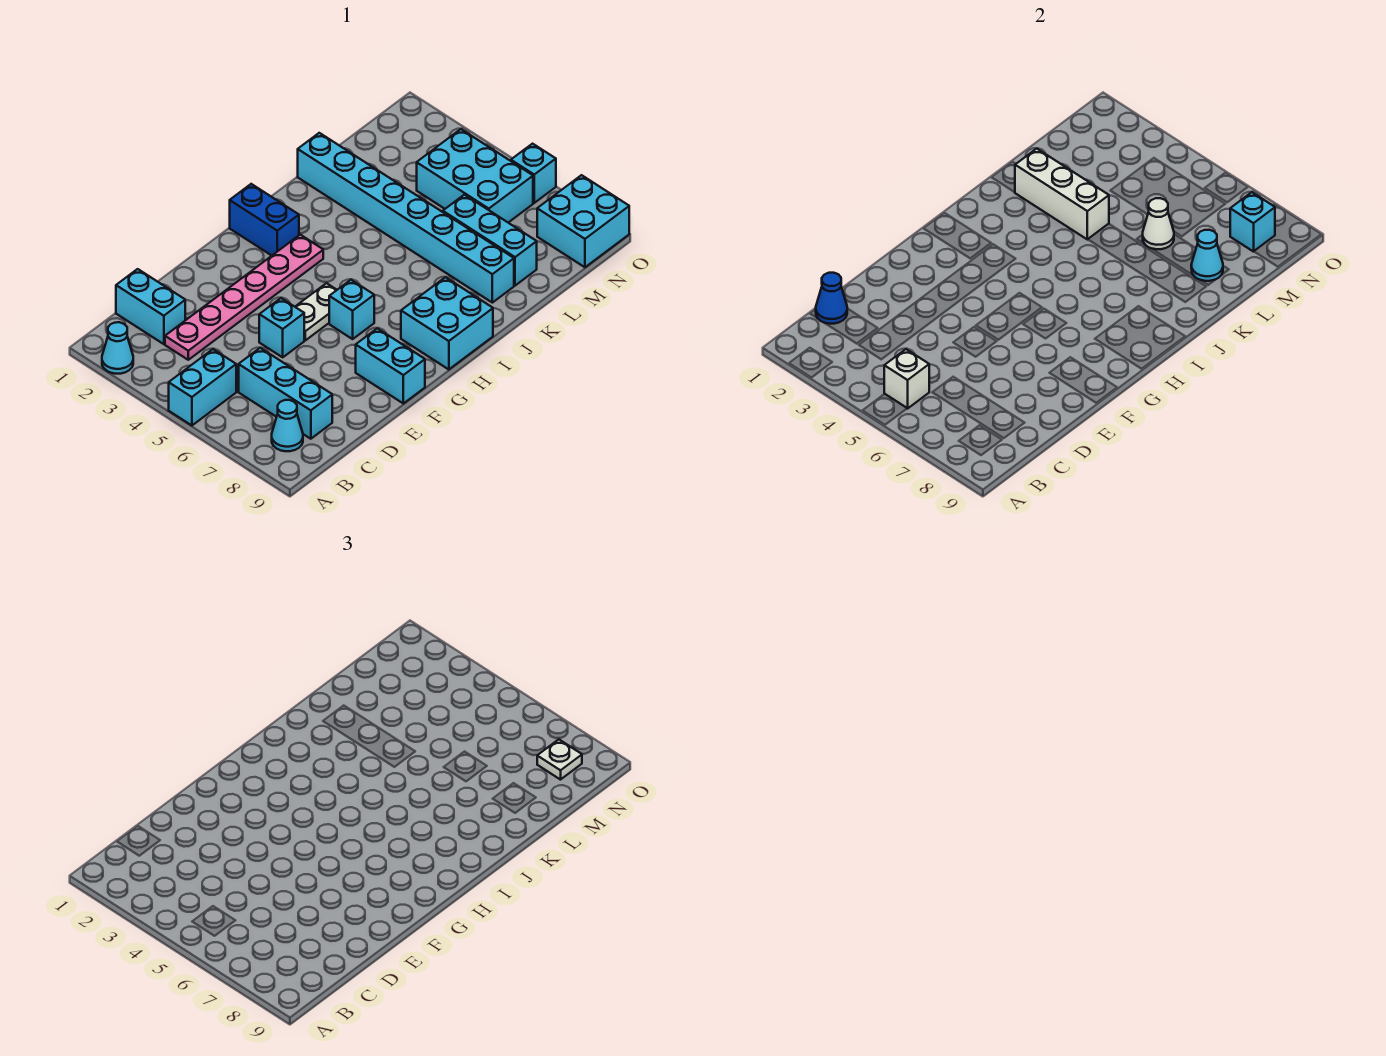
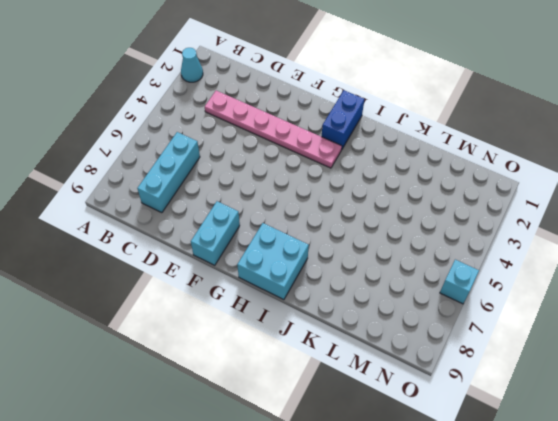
none -> cyan brick A5:B5 level 1
none -> cyan cone B8 level 1
none -> cyan brick C1:C2 level 1

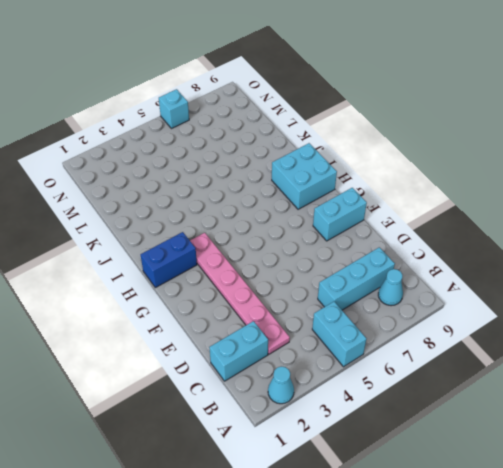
none -> cyan brick E5 level 1
none -> white plate F5:G5 level 1
none -> cyan brick G6 level 1

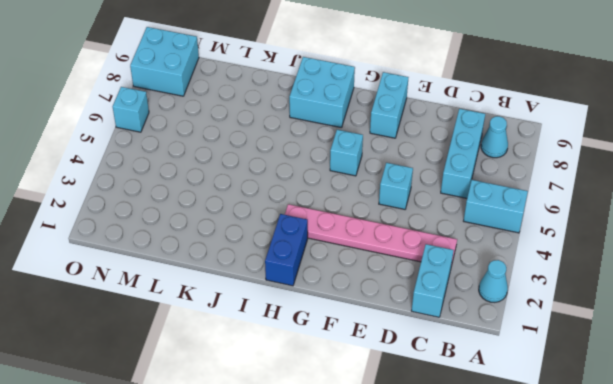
none -> white plate F5:G5 level 1
none -> cyan brick K1:K8 level 1
none -> cyan brick L6:L8 level 1

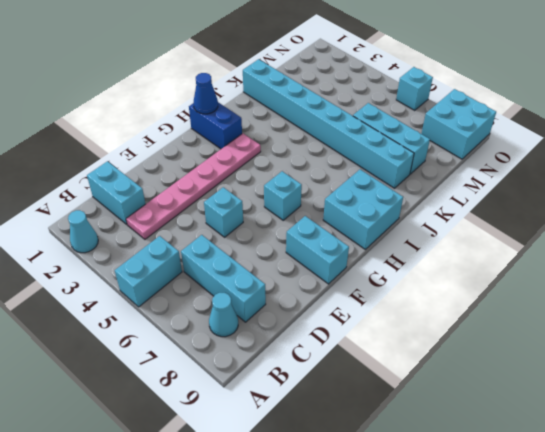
blue cone H1 level 2 -> blue cone C1 level 2
none -> white plate F5:G5 level 1
none -> cyan brick M4:N6 level 1
none -> white brick B5 level 2

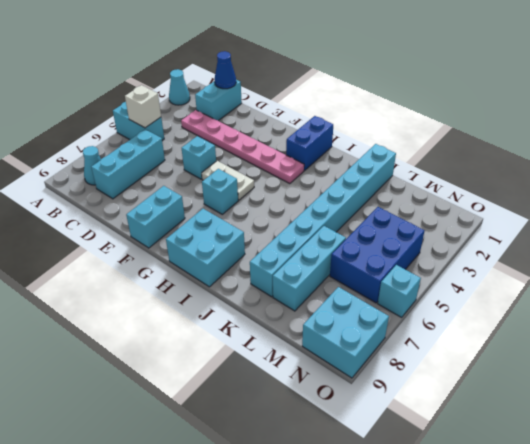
blue brick M4:N6 level 1 -> cyan brick M4:N6 level 1
none -> white brick K2:K4 level 2
none -> white cone L6 level 2
none -> cyan cone L8 level 2

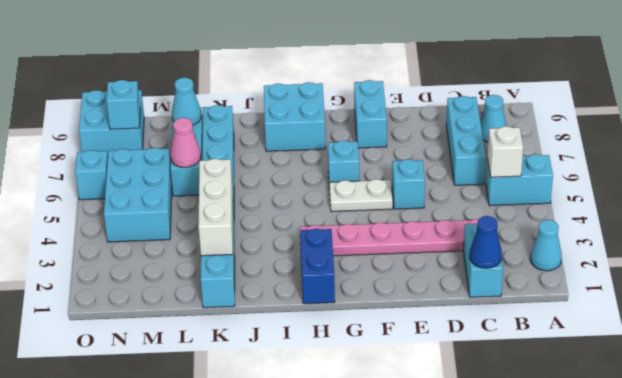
pink cone L6 level 2 -> white cone L6 level 2
none -> white plate N8 level 3

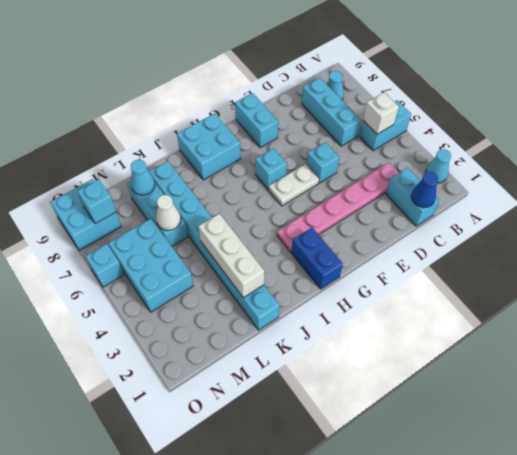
none -> white plate N8 level 3

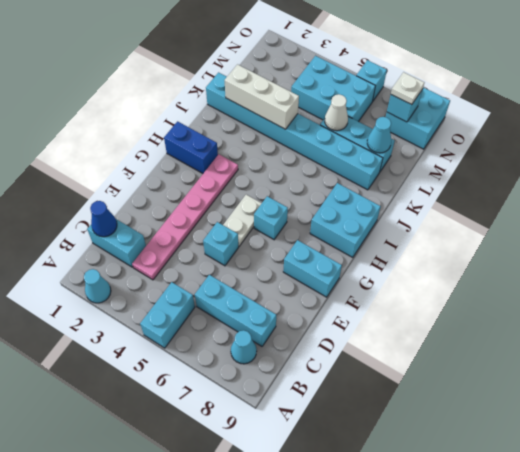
none -> white brick B5 level 2

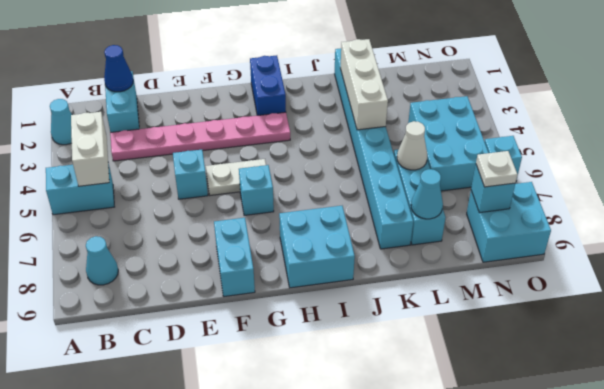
white brick B4:B5 level 2 -> white brick B5 level 2
none -> cyan brick C6:C8 level 1

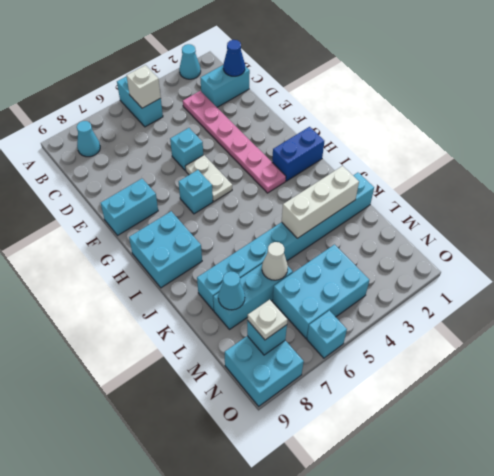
none -> cyan brick C6:C8 level 1

